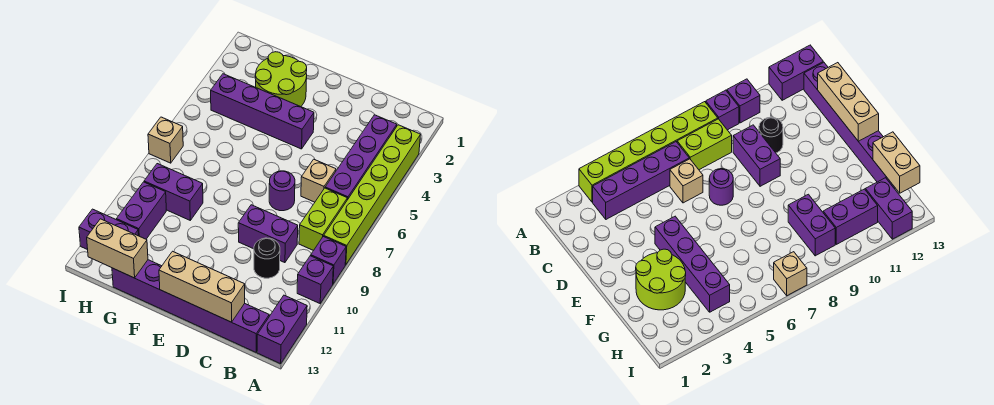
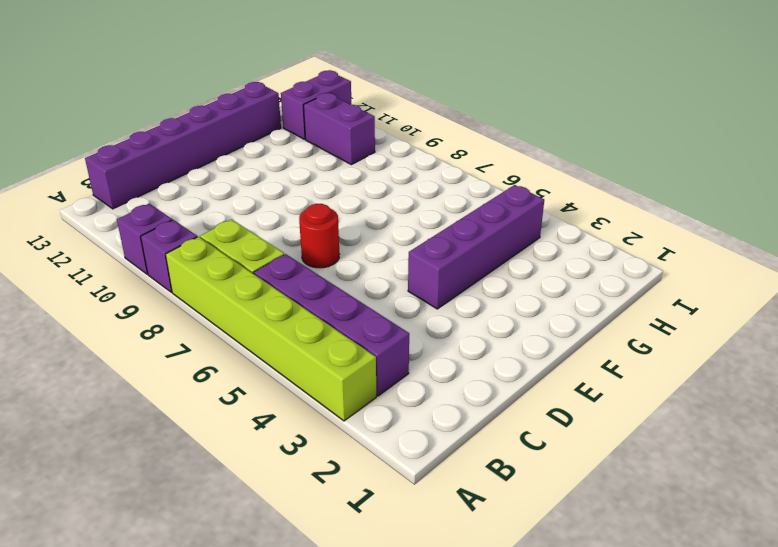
red round brick D7 level 1 -> purple round brick D7 level 1
none -> purple brick A12:A13 level 1
none -> tan brick C6 level 1
none -> purple brick C9:D9 level 1

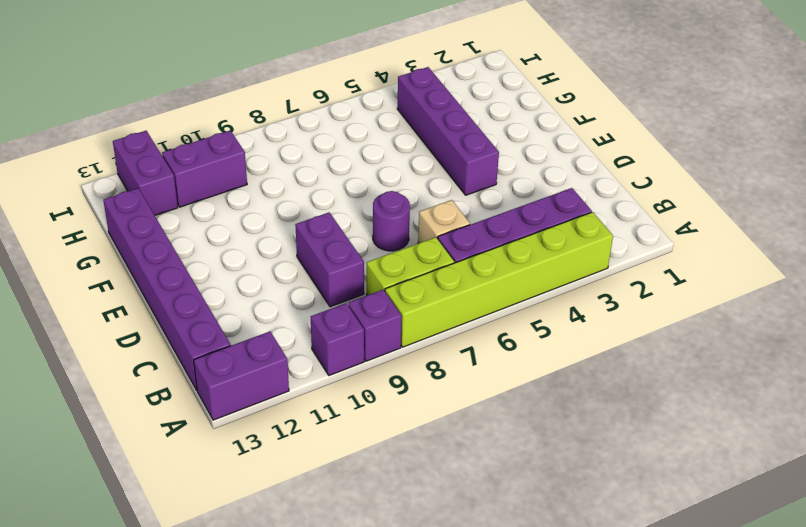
none -> black round brick C10 level 1
none -> lime round brick F2:G3 level 1
none -> purple brick G9:H9 level 1

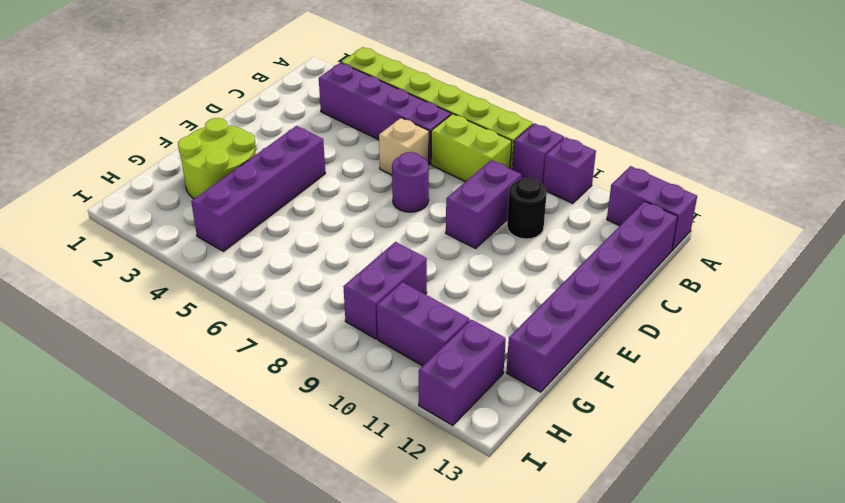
none -> tan brick I7 level 1
none -> tan brick C13:E13 level 2
none -> tan brick G13:H13 level 2

